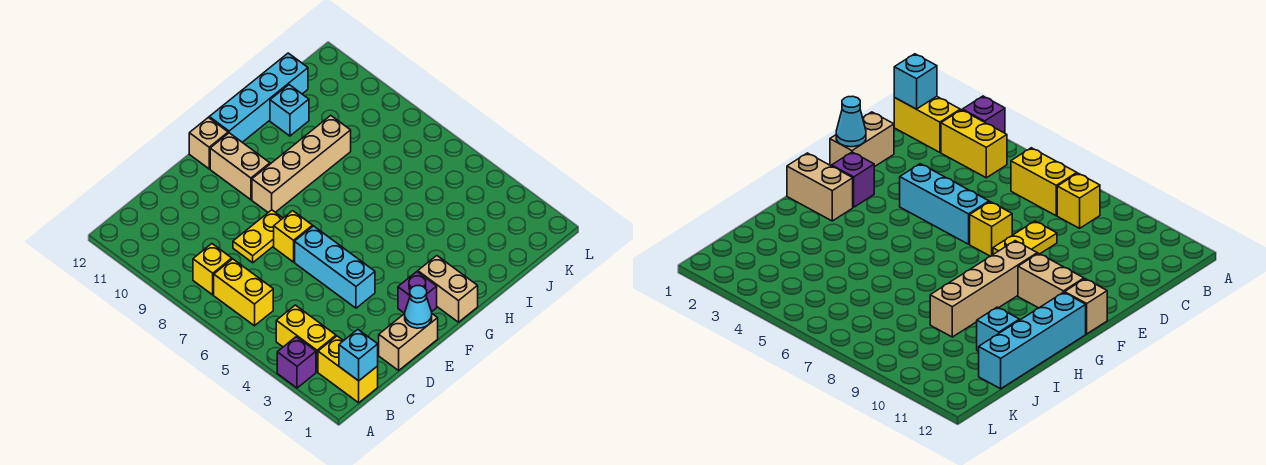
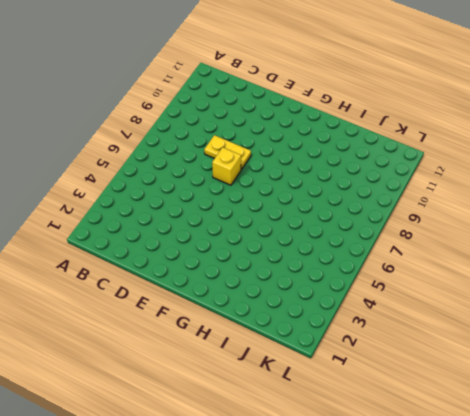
none -> purple brick A3 level 1
none -> yellow brick B1:B2 level 1
none -> yellow brick B3:B4 level 1

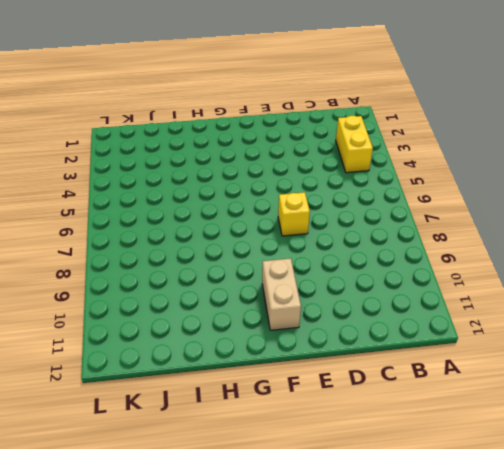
none -> purple brick A3 level 1
none -> yellow brick B1:B2 level 1
none -> yellow brick B6:B7 level 1

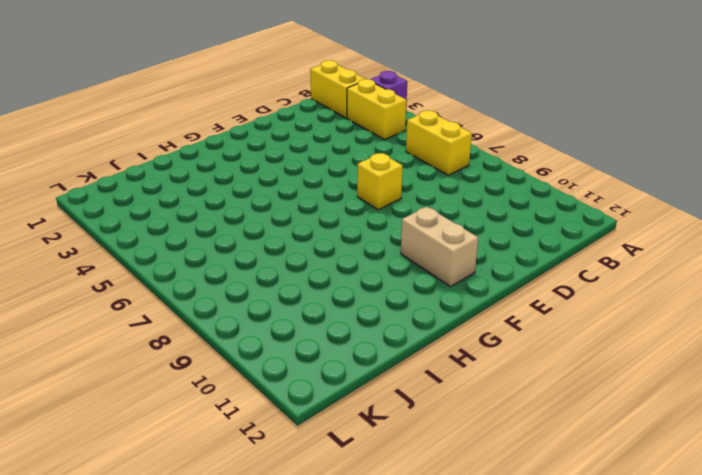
none -> yellow brick B8 level 1
none -> tan brick D1:E1 level 1
none -> yellow plate D8:E8 level 1

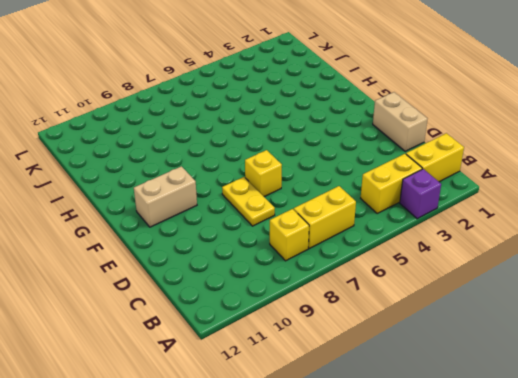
none -> cyan brick E4:E6 level 1
none -> purple brick F2 level 1
none -> tan brick F9:I9 level 1

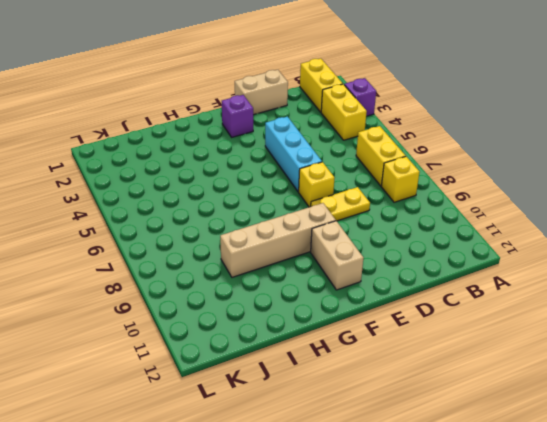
none -> tan brick F12 level 1
none -> tan brick G1:G2 level 1
none -> cyan brick G12:J12 level 1

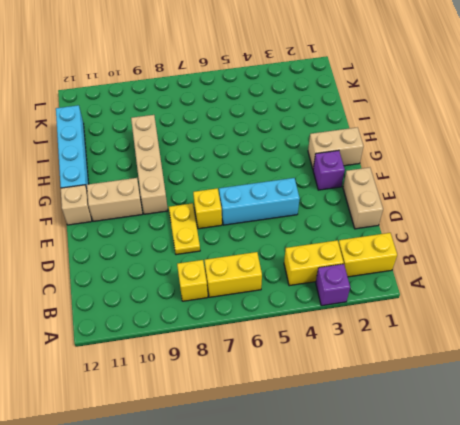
none -> cyan brick I11 level 1
none -> cyan brick B1 level 2
none -> cyan cone E1 level 2

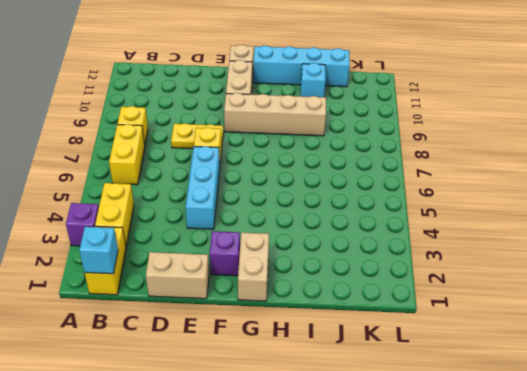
none -> cyan cone E1 level 2

